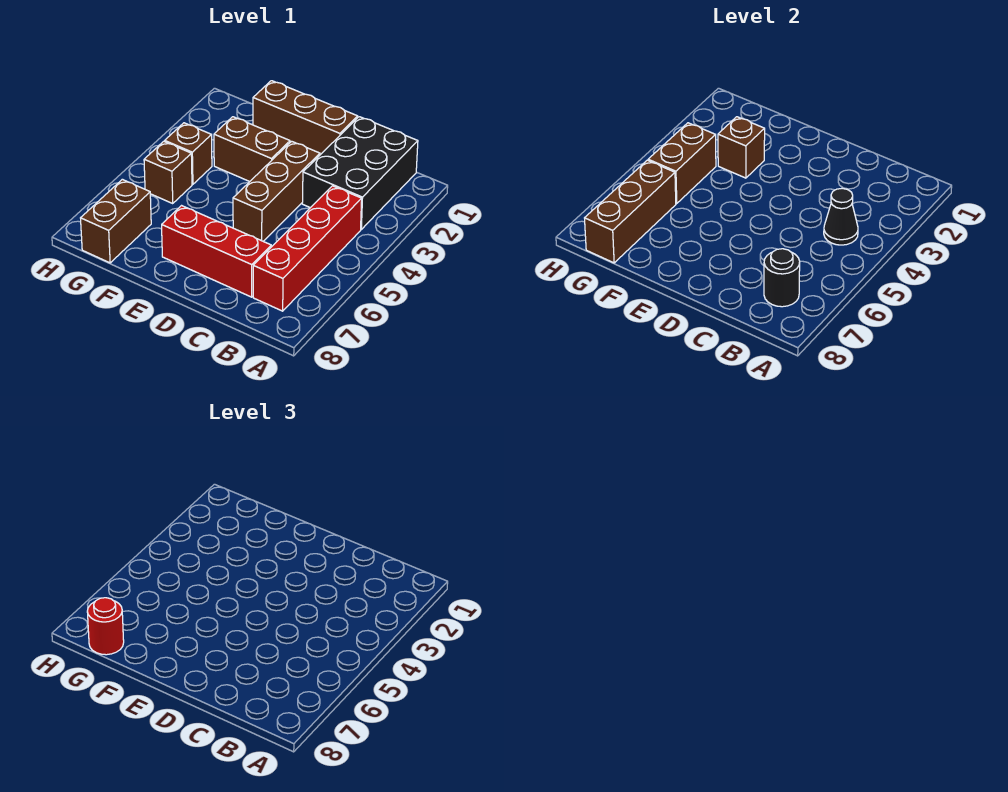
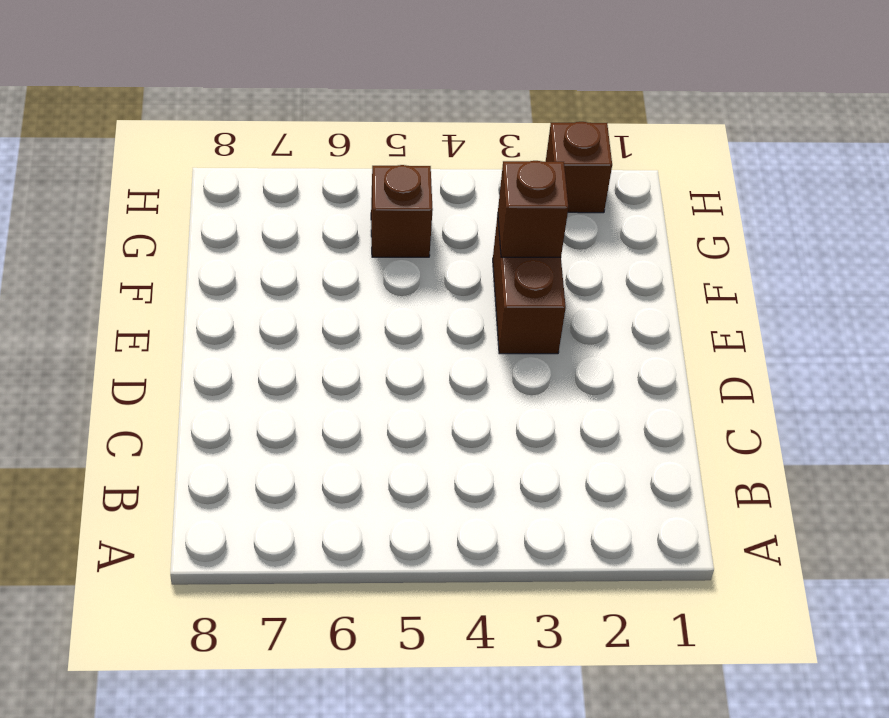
brown brick H2 level 1 -> brown brick G4 level 1
none -> black brick B1:C3 level 1
none -> red brick B4:B7 level 1
none -> red brick C7:E7 level 1

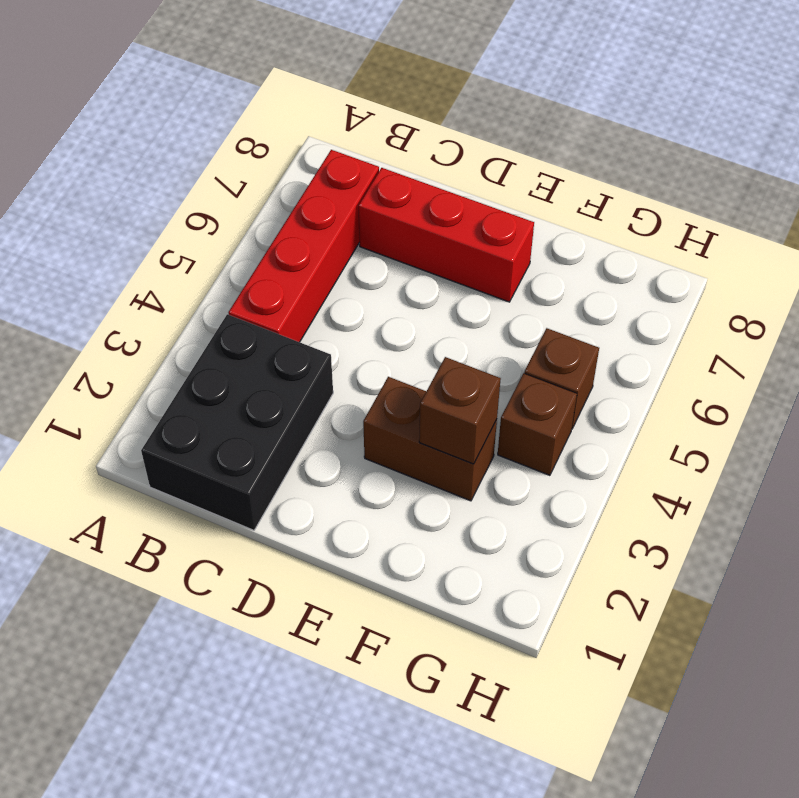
none -> brown brick D1:F1 level 1
none -> brown brick D3:D5 level 1
none -> brown brick G7:G8 level 1

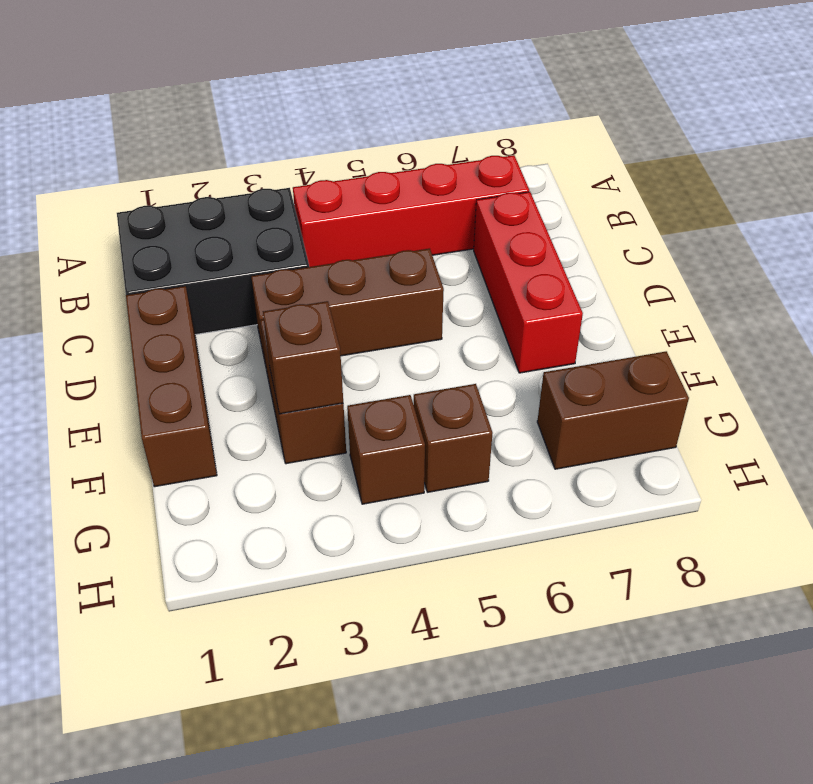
none -> black cone B4 level 2
none -> black round brick B7 level 2
none -> brown brick G4:G5 level 2

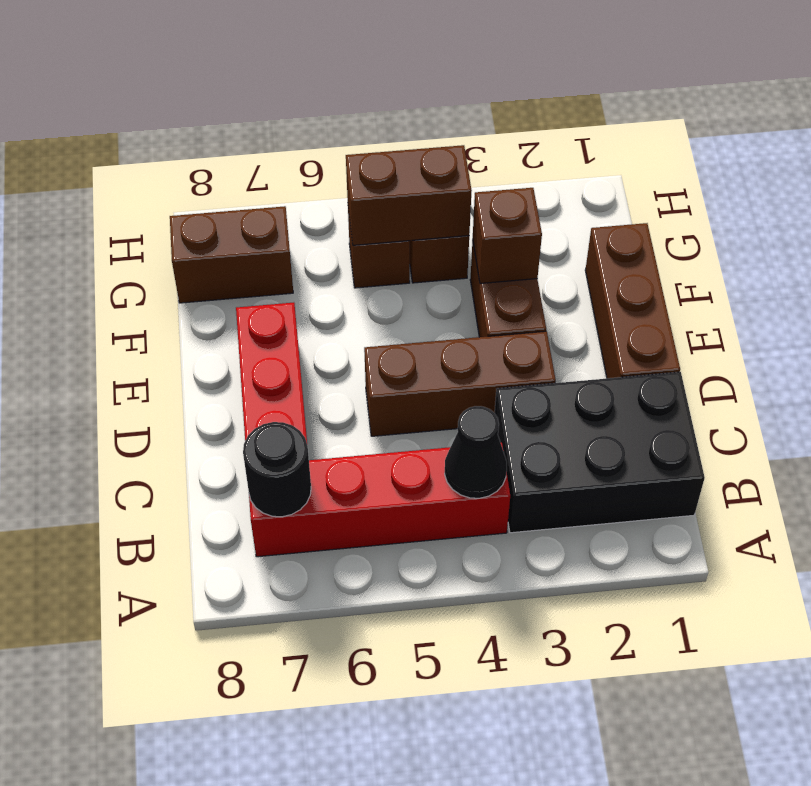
none -> brown brick G6:G8 level 2
none -> red round brick G8 level 3

